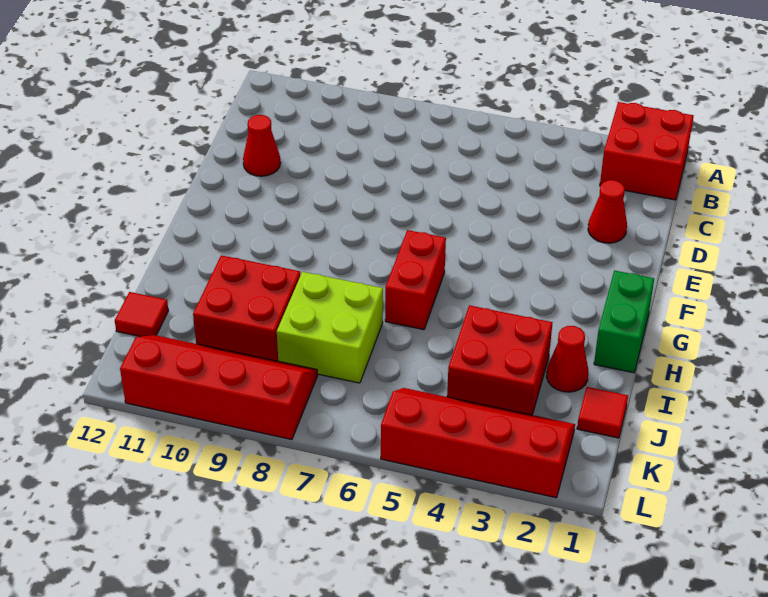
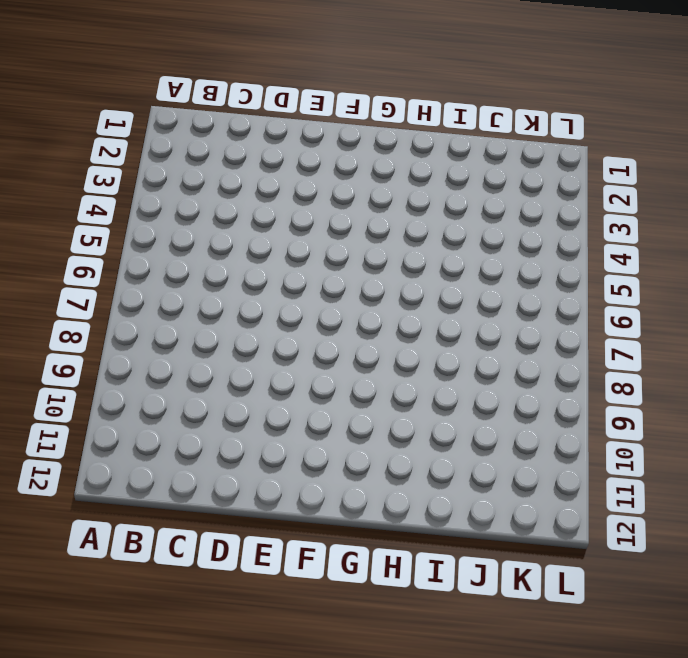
none -> red brick A1:B2 level 1
none -> red cone D2 level 1
none -> red cone D11 level 1

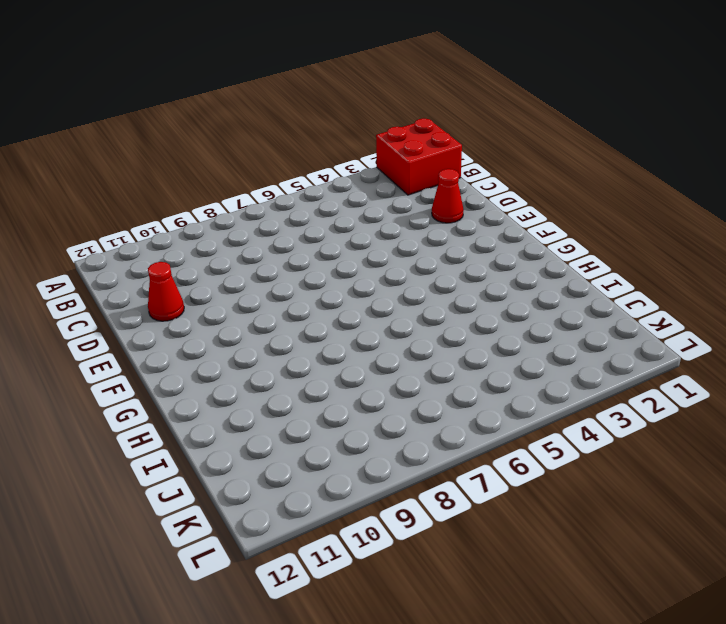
none -> green brick G1:H1 level 1
none -> red brick G6:H6 level 1
none -> red cone I2 level 1

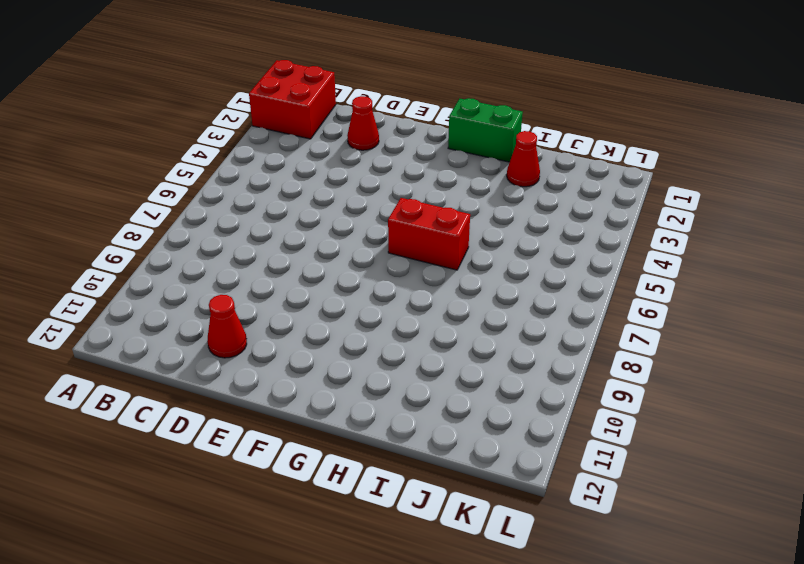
none -> red brick I3:J4 level 1
none -> lime brick I7:J8 level 1
none -> red brick I9:J10 level 1

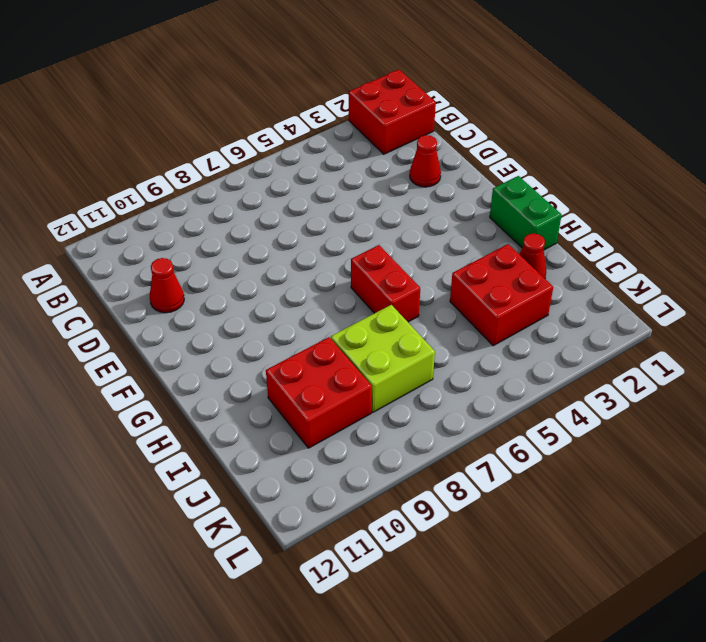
none -> red tile J1 level 1
none -> red tile J12 level 1
none -> red slope K2:L5 level 1 top L

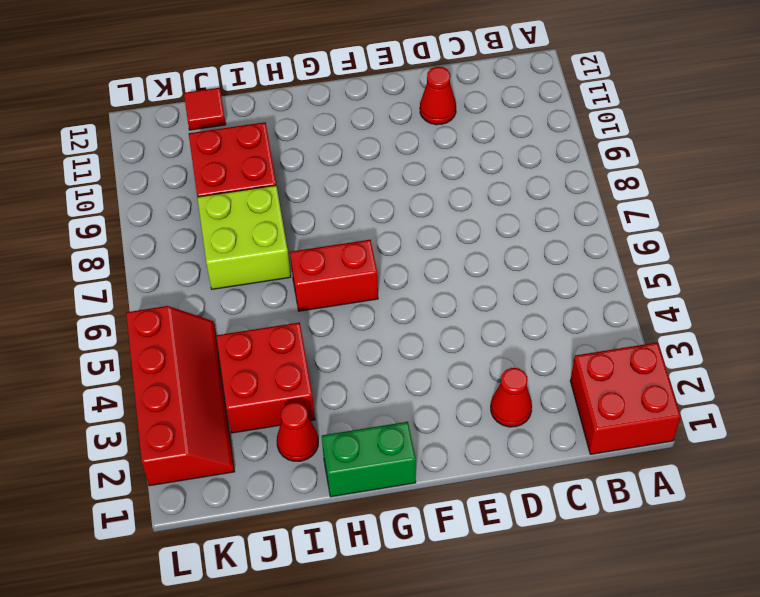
none -> red tile J1 level 1
none -> red slope K8:L11 level 1 top L

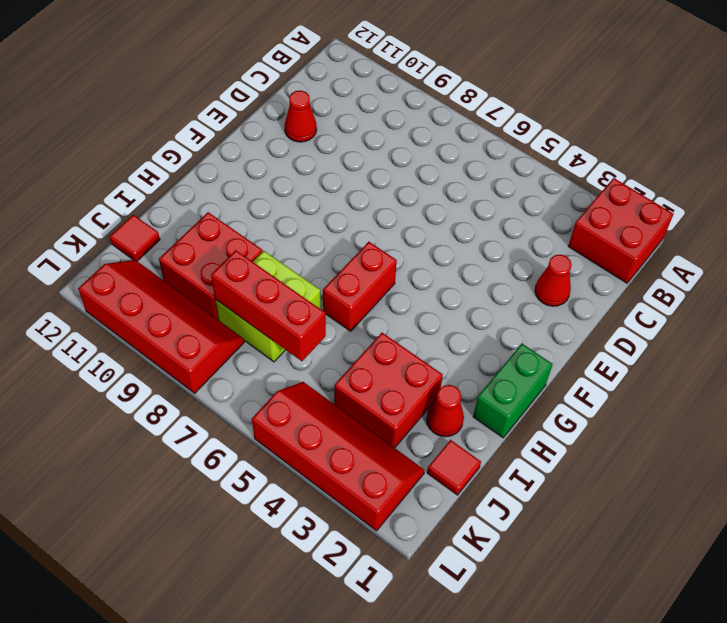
red brick J6:J8 level 2 -> none

